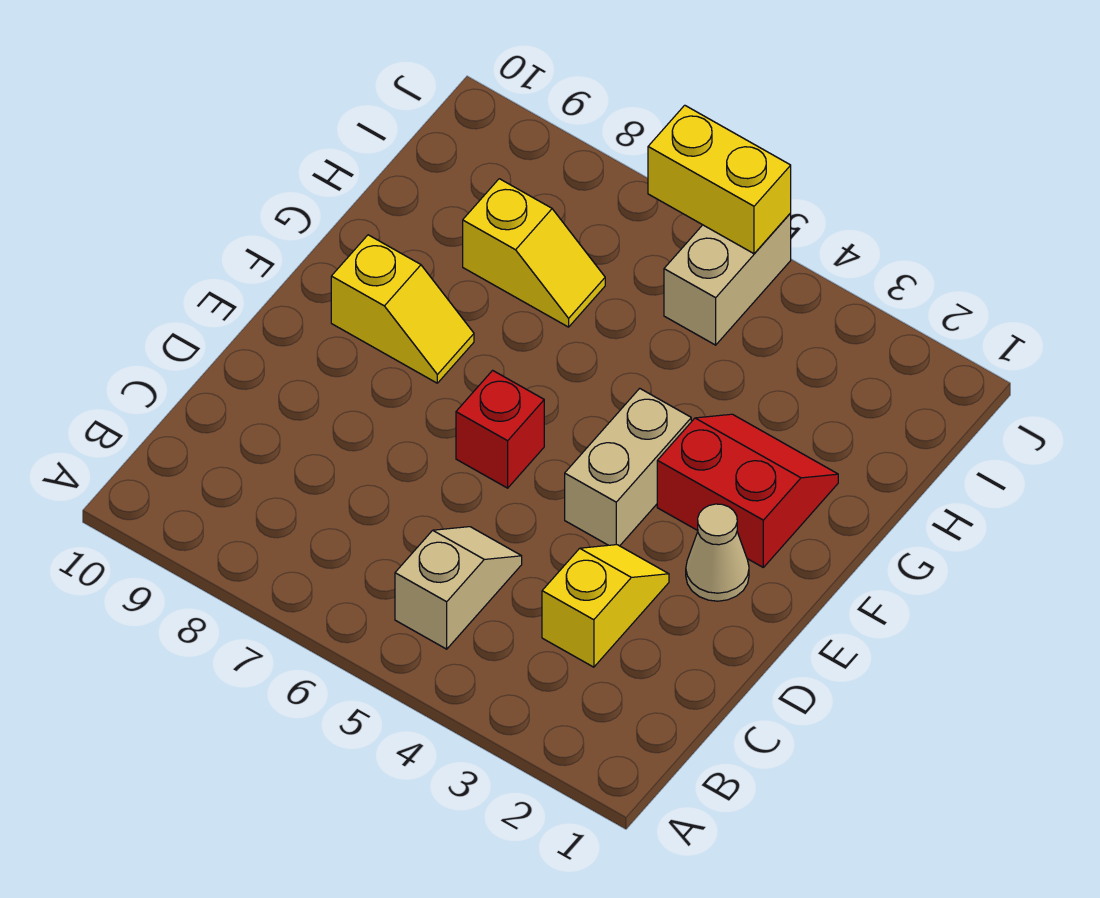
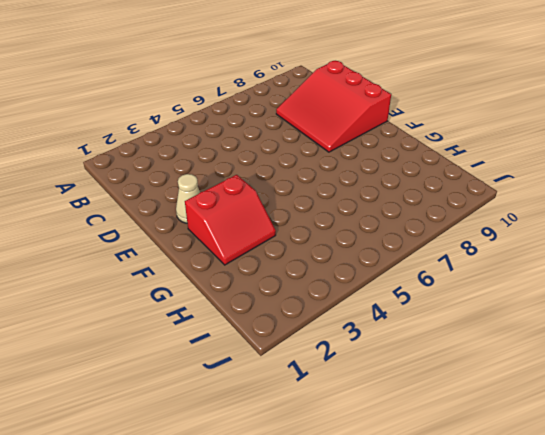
red slope C8:E10 level 1 top 10 -> none
none -> tan slope B5:C5 level 1 top B
none -> yellow slope C3:D3 level 1 top C

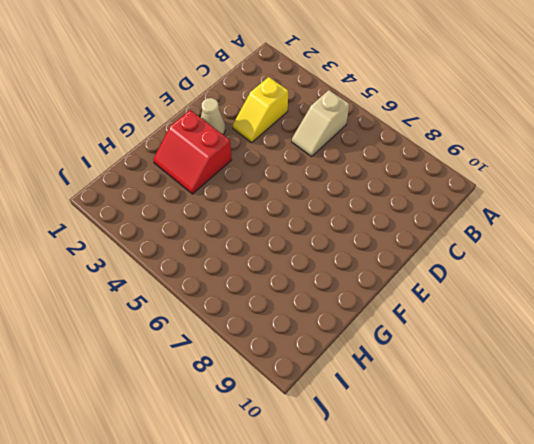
none -> tan brick E4:F4 level 1
none -> red brick E6 level 1

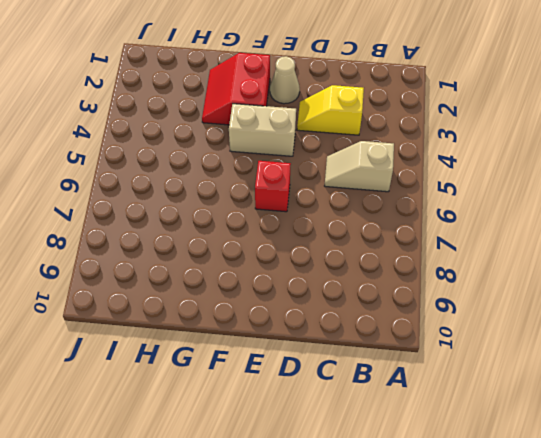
none -> yellow slope F8:F9 level 1 top 9
none -> yellow slope H7:H8 level 1 top 8

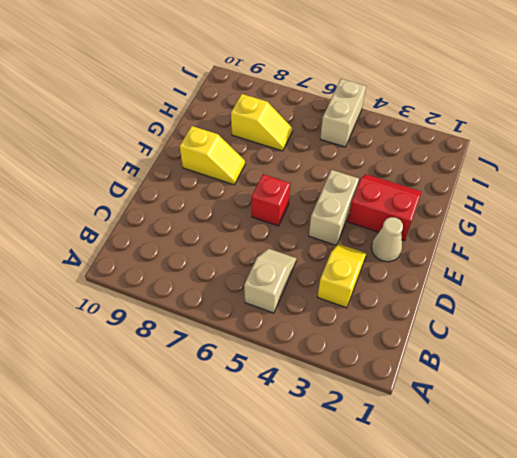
none -> yellow brick J5:J6 level 2

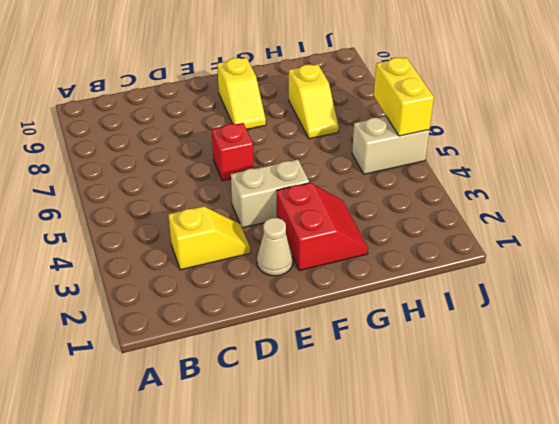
none -> tan slope B5:C5 level 1 top B

